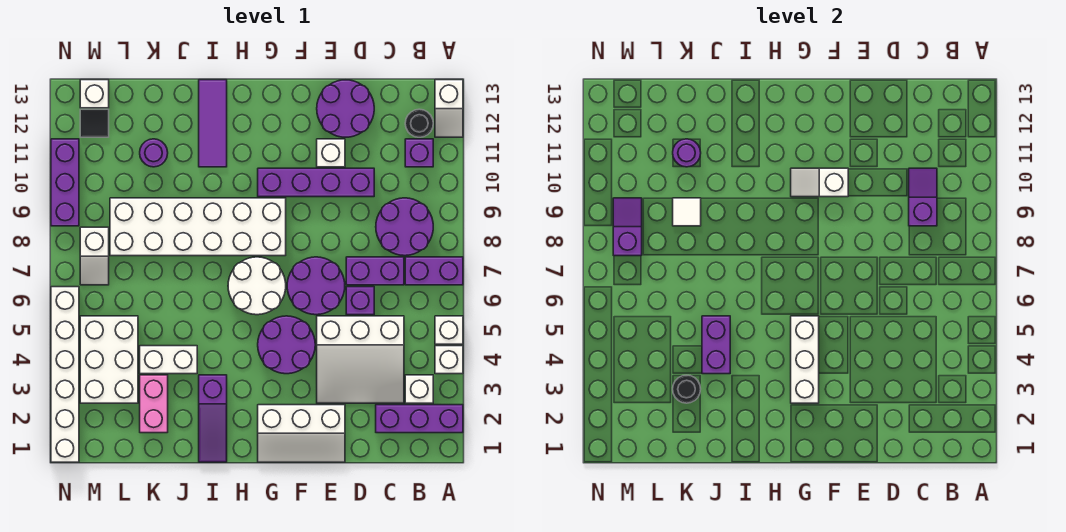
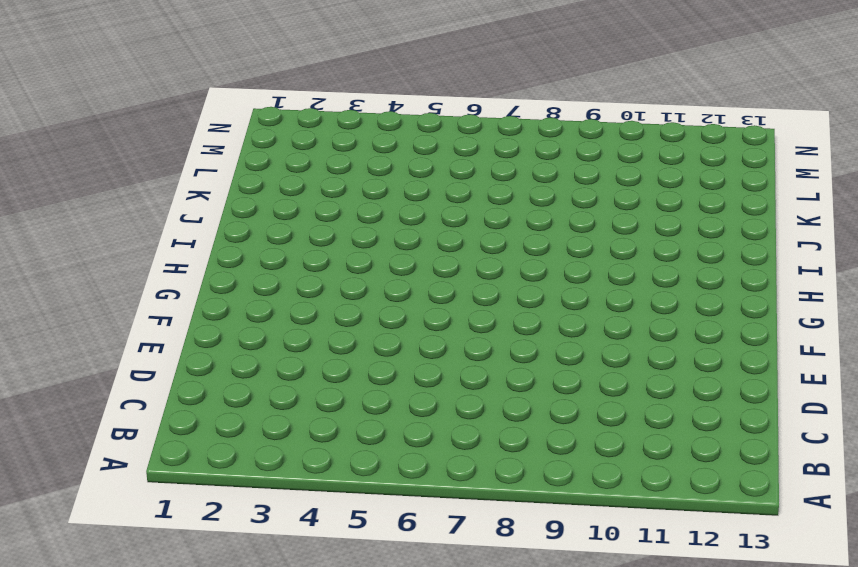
none -> purple brick A2:C2 level 1
none -> white brick A4 level 1
none -> white brick A5 level 1
none -> purple brick A7:B7 level 1

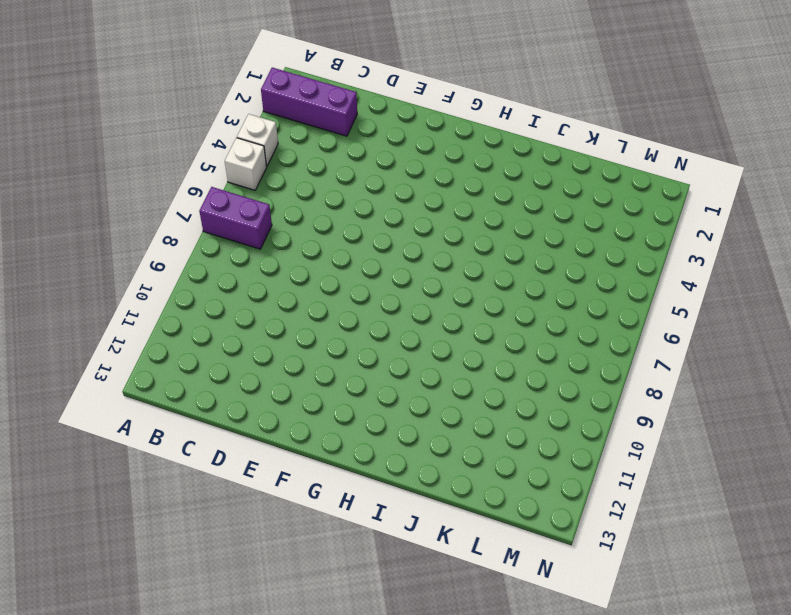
none -> white slope A12:A13 level 1 top 13
none -> white brick B3 level 1
none -> purple round brick B8:C9 level 1
none -> purple brick B11 level 1

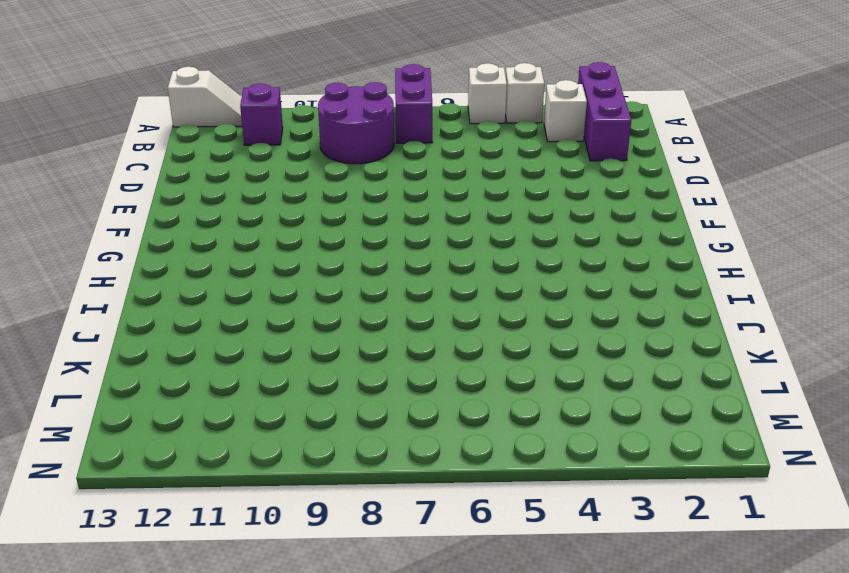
none -> black round brick B12 level 1
none -> white slope C3:E5 level 1 top 5
none -> purple brick C7:D7 level 1
none -> purple brick D6 level 1

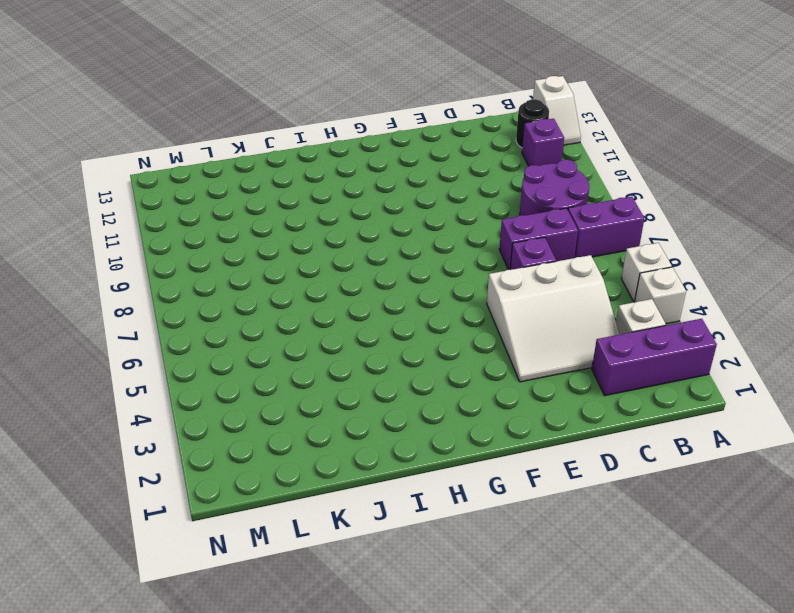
none -> purple brick D10:G10 level 1
none -> purple round brick D12:E13 level 1
none -> white slope E1:G2 level 1 top 2
none -> purple round brick E6:F7 level 1

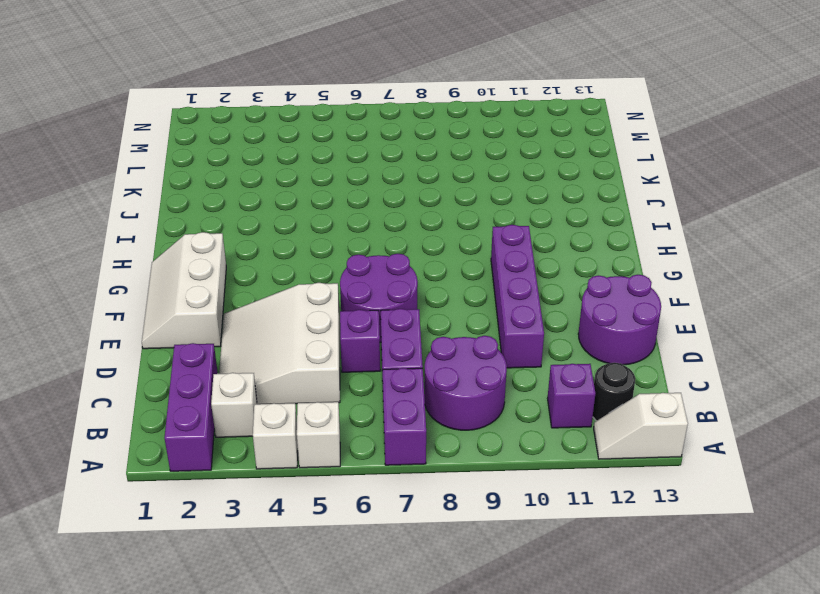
none -> white brick E11 level 1
none -> purple round brick F4:G5 level 1
none -> white round brick G6:H7 level 1
none -> white brick G8:L9 level 1

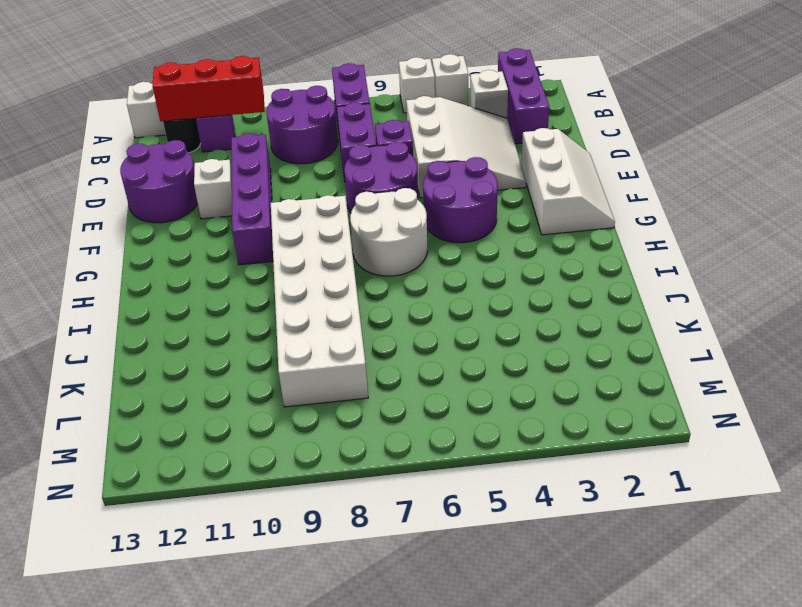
red brick B10:B12 level 2 -> none
none -> purple slope I1:I3 level 1 top 3
none -> purple tile I11:I13 level 1
none -> white brick J4:K4 level 1
none -> pink brick K2:K3 level 1

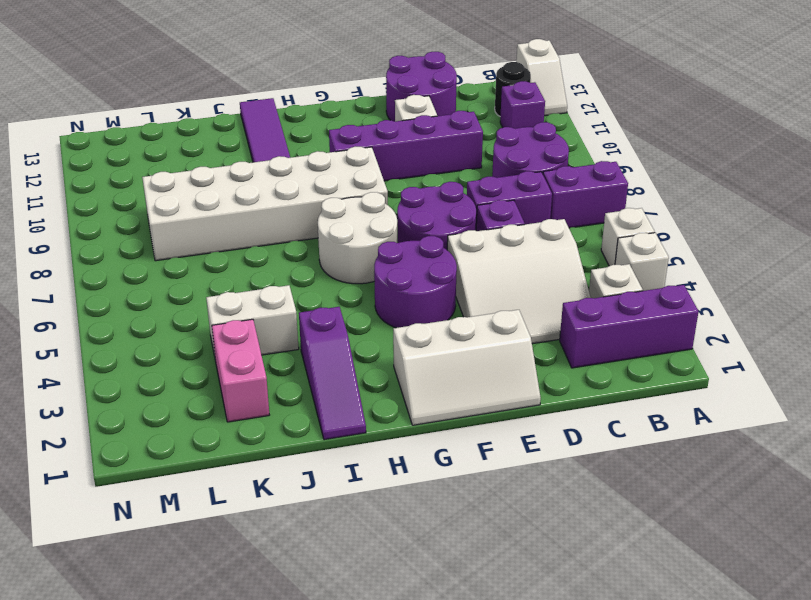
none -> purple round brick K11 level 1
none -> white brick L3:M5 level 1
none -> white slope M7:M8 level 1 top 8
none -> black tile M12 level 1

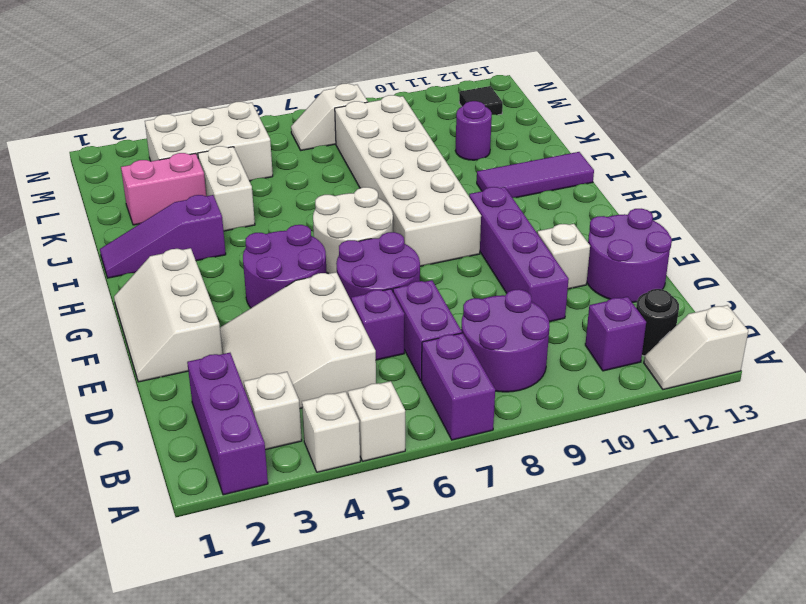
none -> white brick M13 level 1
none -> white brick N1:N6 level 1
none -> purple brick N9:N11 level 1
none -> purple slope C9:C10 level 2 top 9

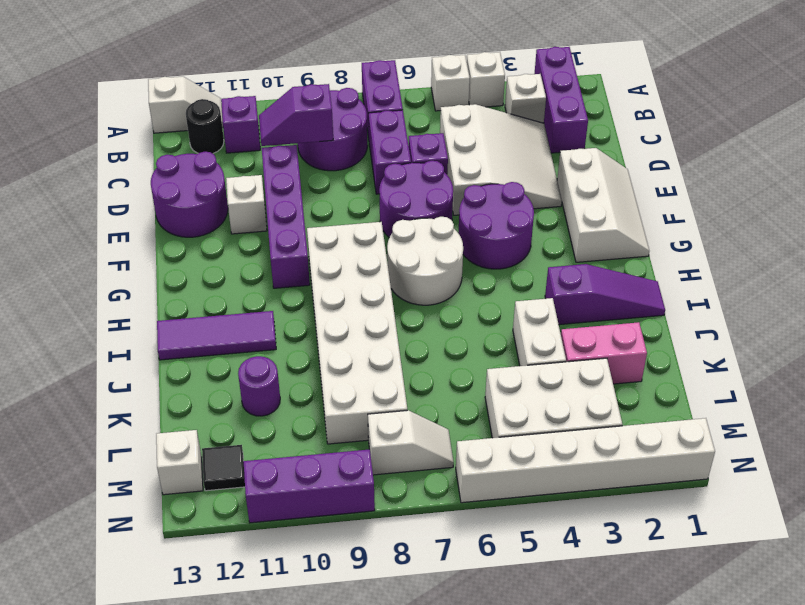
none -> white slope F10:G10 level 2 top F
none -> white brick G3:G5 level 2
none -> purple brick J4:J5 level 2
none -> black round brick K3 level 2

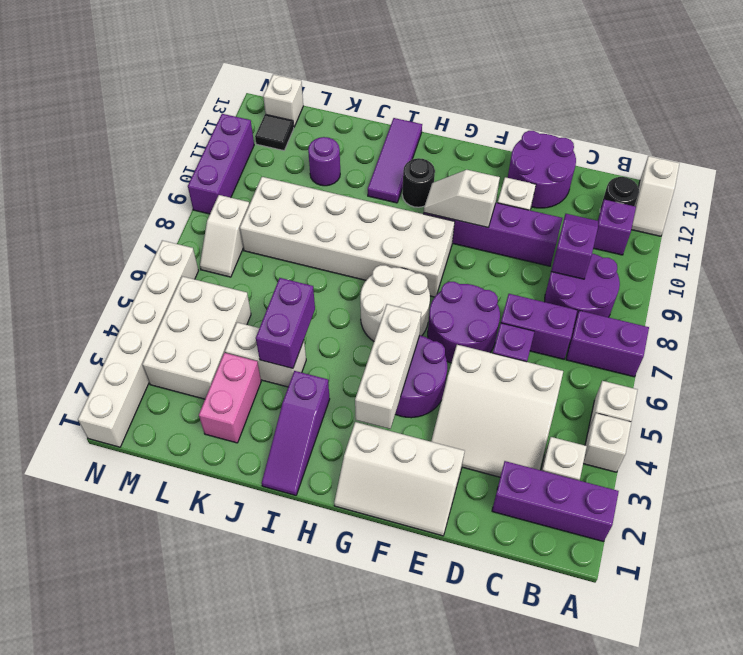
black round brick H11 level 1 -> black round brick K3 level 2
none -> white tile K9 level 2
none -> purple round brick K11 level 2
none -> purple slope M8:M9 level 2 top 8

